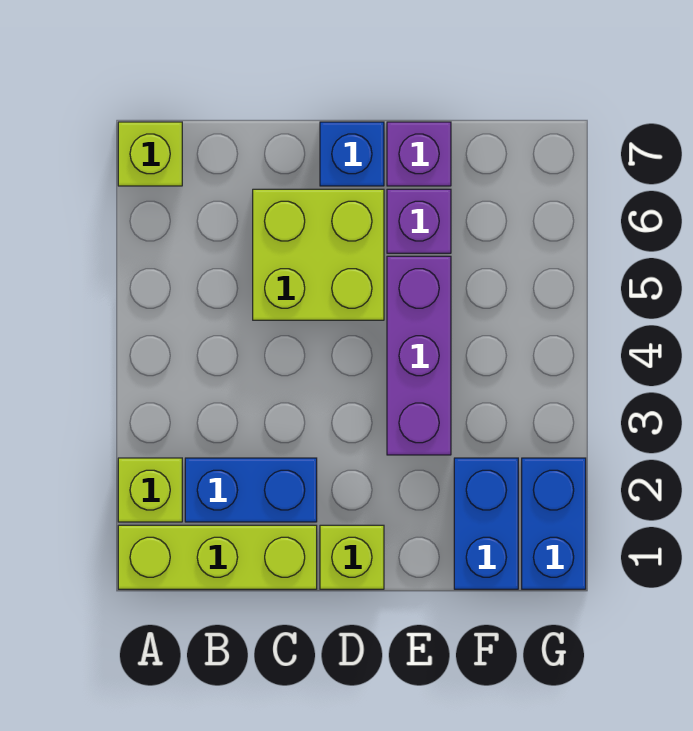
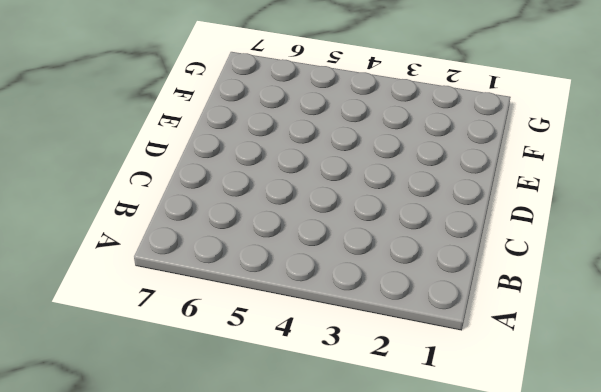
none -> lime brick A1:C1 level 1
none -> lime brick A2 level 1
none -> lime brick A7 level 1

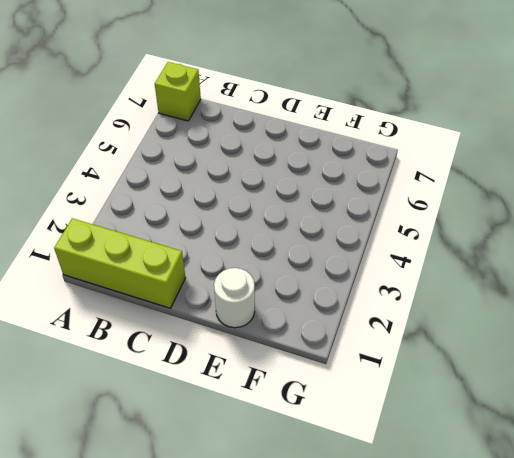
white round brick E1 level 1 -> none
none -> lime brick A2 level 1
none -> blue brick B2:C2 level 1
none -> lime brick C5:D6 level 1

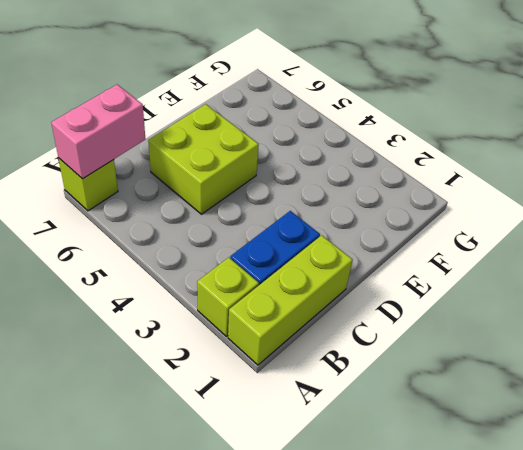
pink brick A7:B7 level 2 -> none
none -> lime brick D1 level 1
none -> blue brick D7 level 1
none -> purple brick E3:E5 level 1

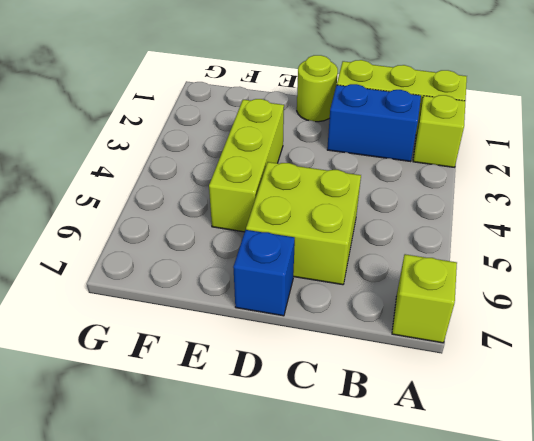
lime round brick D1 level 1 -> lime brick D1 level 1
lime brick E3:E5 level 1 -> purple brick E3:E5 level 1
none -> purple brick E6 level 1
none -> purple brick E7 level 1
none -> blue brick F1:F2 level 1

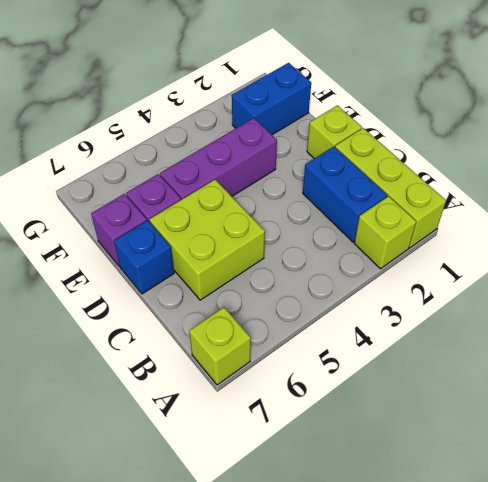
none -> blue brick G1:G2 level 1

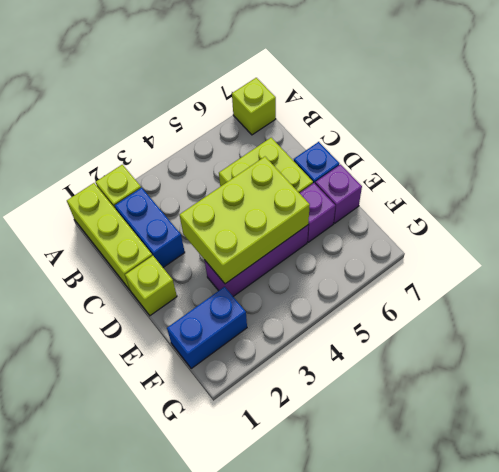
lime brick D3:E5 level 2 -> none
none -> blue brick G1:G2 level 1

